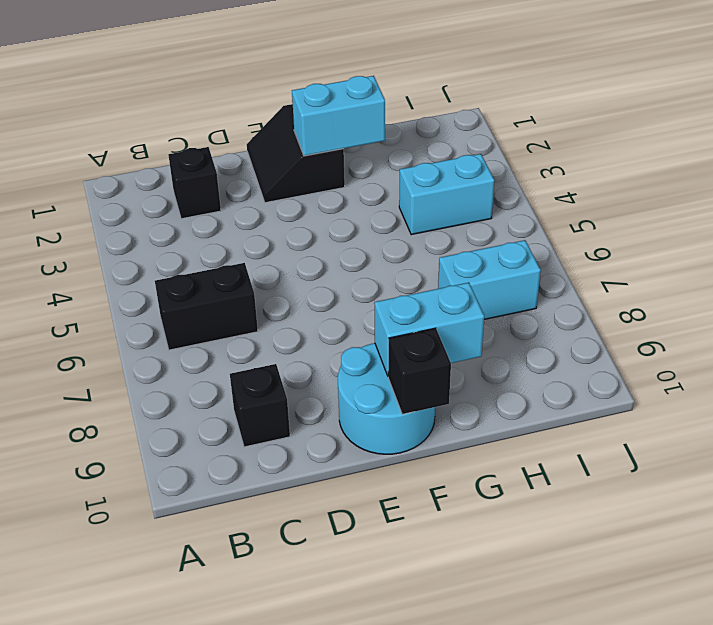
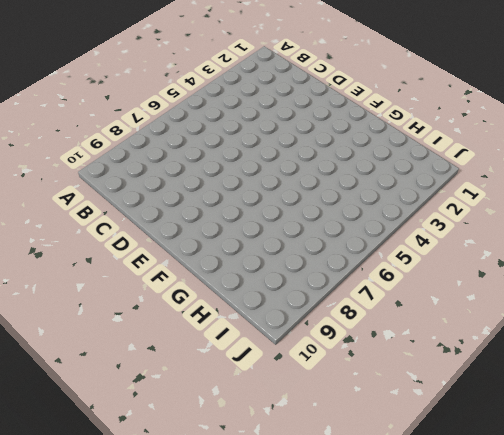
none -> black brick B6:C6 level 1
none -> black brick C2 level 1

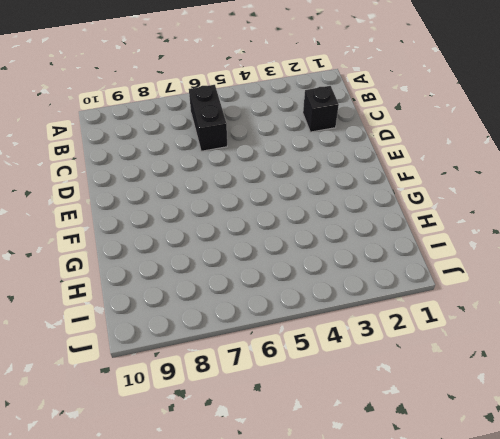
none -> black brick C9 level 1
none -> black slope E1:F2 level 1 top F

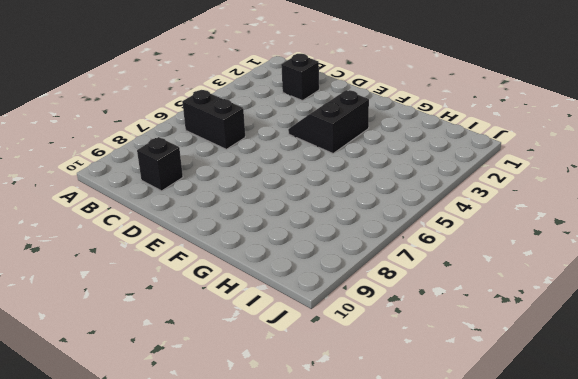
black slope E3:F4 level 1 top F -> black slope E1:F2 level 1 top F
none -> cyan round brick E9:F10 level 1
none -> cyan brick H4:I4 level 1

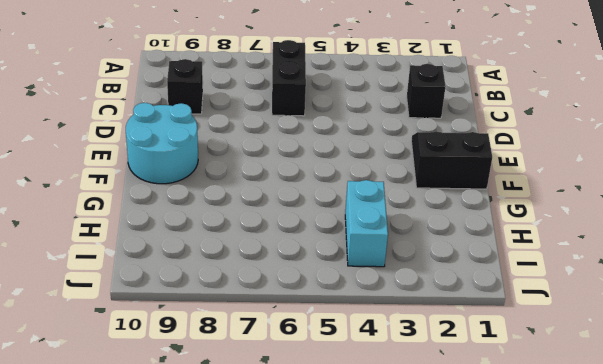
none -> cyan brick H7:I7 level 1
none -> cyan brick F2:G2 level 2

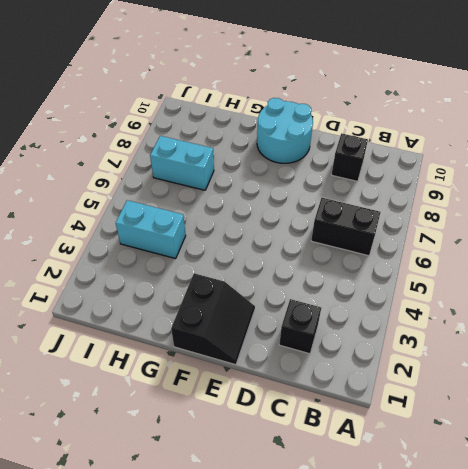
none -> cyan brick F2:G2 level 2
none -> cyan brick F9:G9 level 2

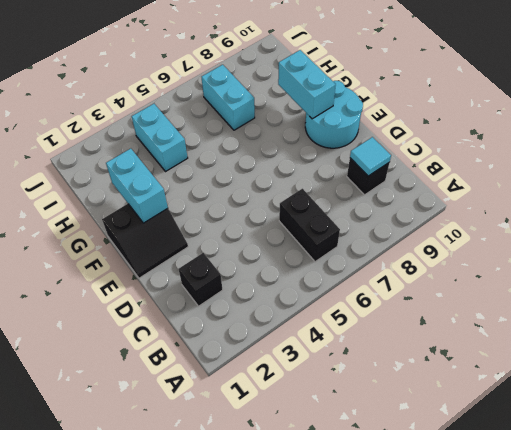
cyan tile C9 level 2 -> none
none -> black brick F10 level 2

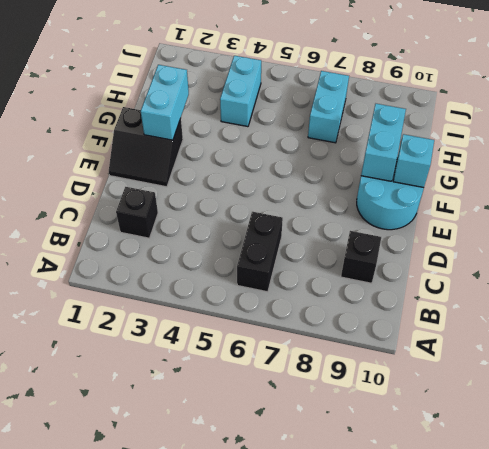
cyan brick F10 level 2 -> black brick F10 level 2

